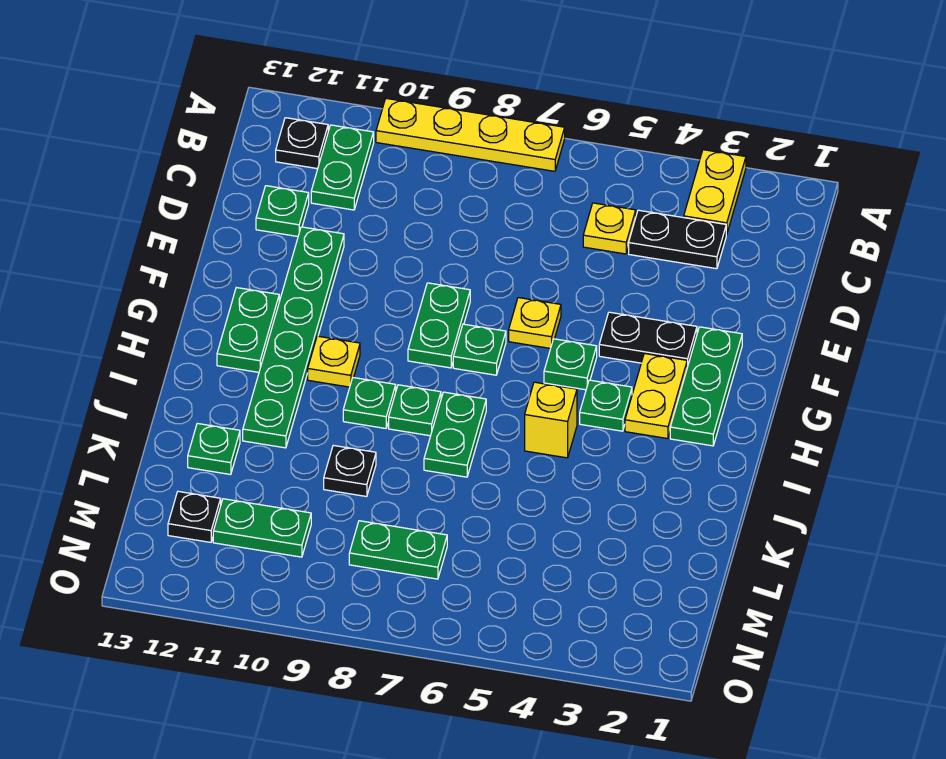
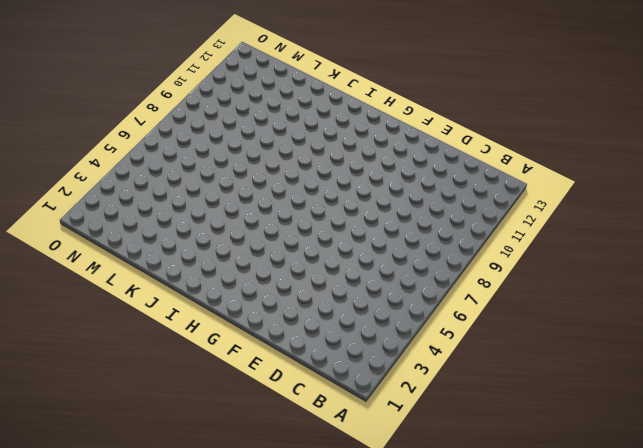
none -> yellow plate A3:B3 level 1
none -> yellow plate A7:A10 level 1
none -> green plate B11:C11 level 1

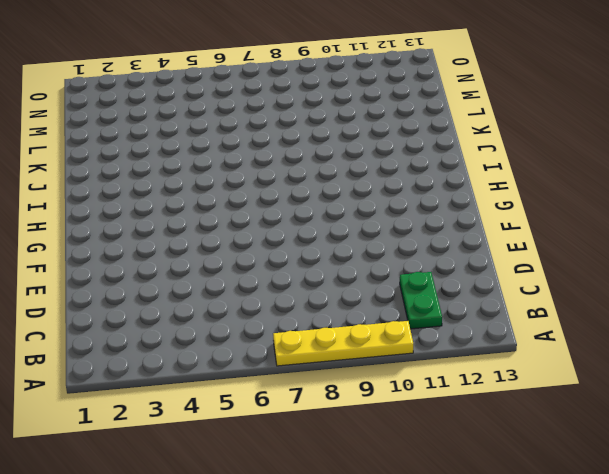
none -> yellow plate A3:B3 level 1
none -> black plate B12 level 1
none -> black plate C3:C4 level 1

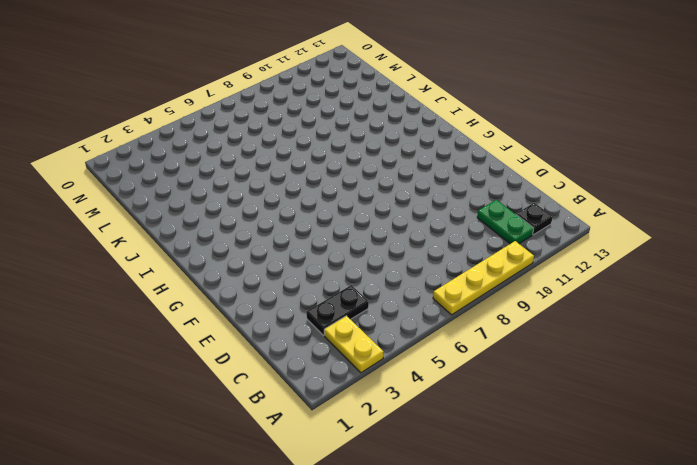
none -> yellow plate C5 level 1
none -> green plate D12 level 1
none -> green plate E11:J11 level 1

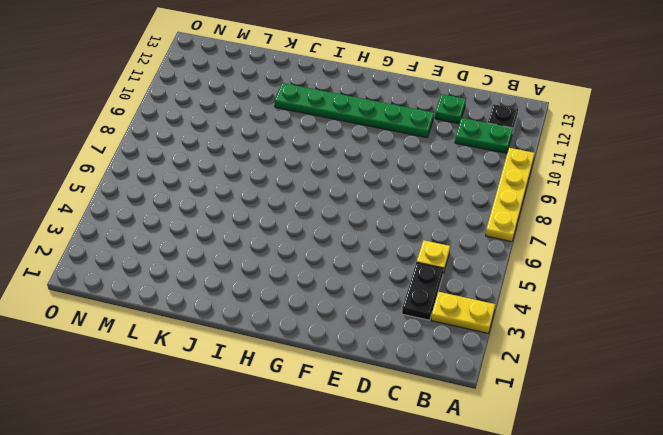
none -> green plate F2:H2 level 1
none -> black plate F3:F4 level 1
none -> yellow plate F6 level 1

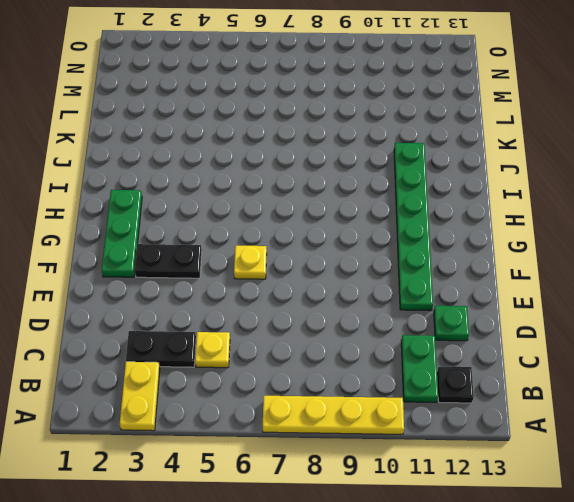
none -> green plate F8:G8 level 1
none -> yellow plate G3:H3 level 1
none -> green plate G5 level 1

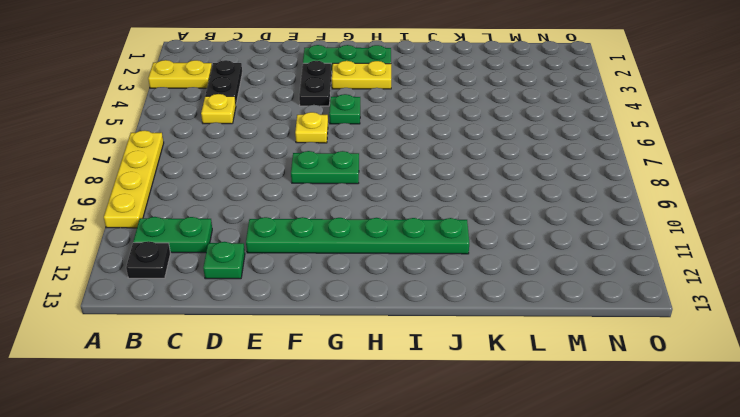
none -> green plate G7 level 1
none -> green plate G12:H12 level 1
none -> green plate H4 level 1

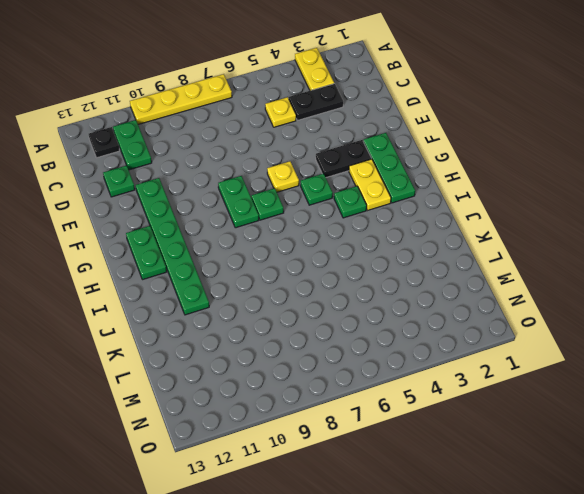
none -> yellow plate H10 level 1
none -> yellow brick I5 level 1
none -> green plate I7:J7 level 1

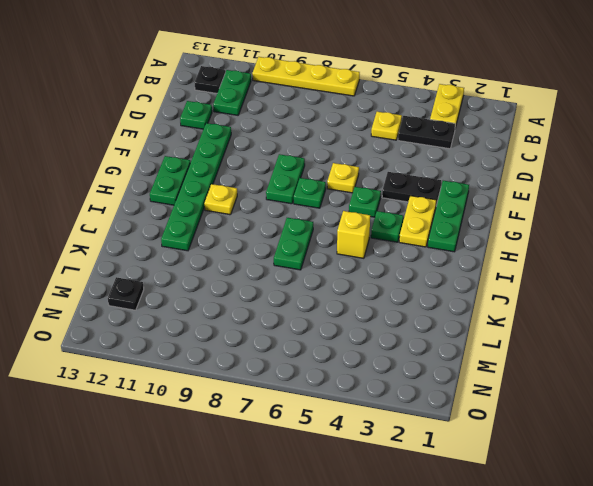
none -> green plate I8 level 1
none -> green plate I9 level 1
none -> black plate K9 level 1

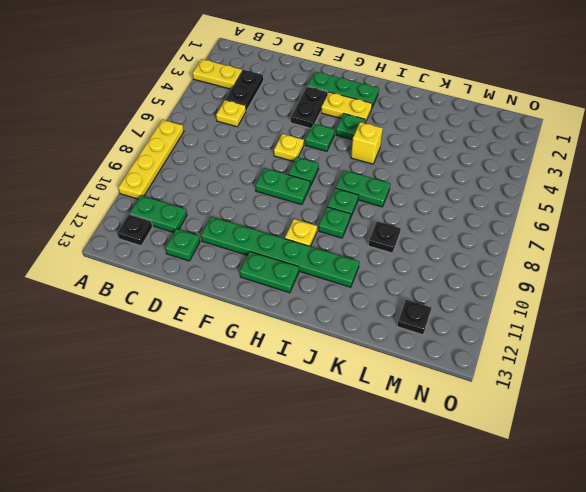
none -> green plate K12 level 1
none -> green plate M7:M8 level 1
none -> green plate M10:M11 level 1

